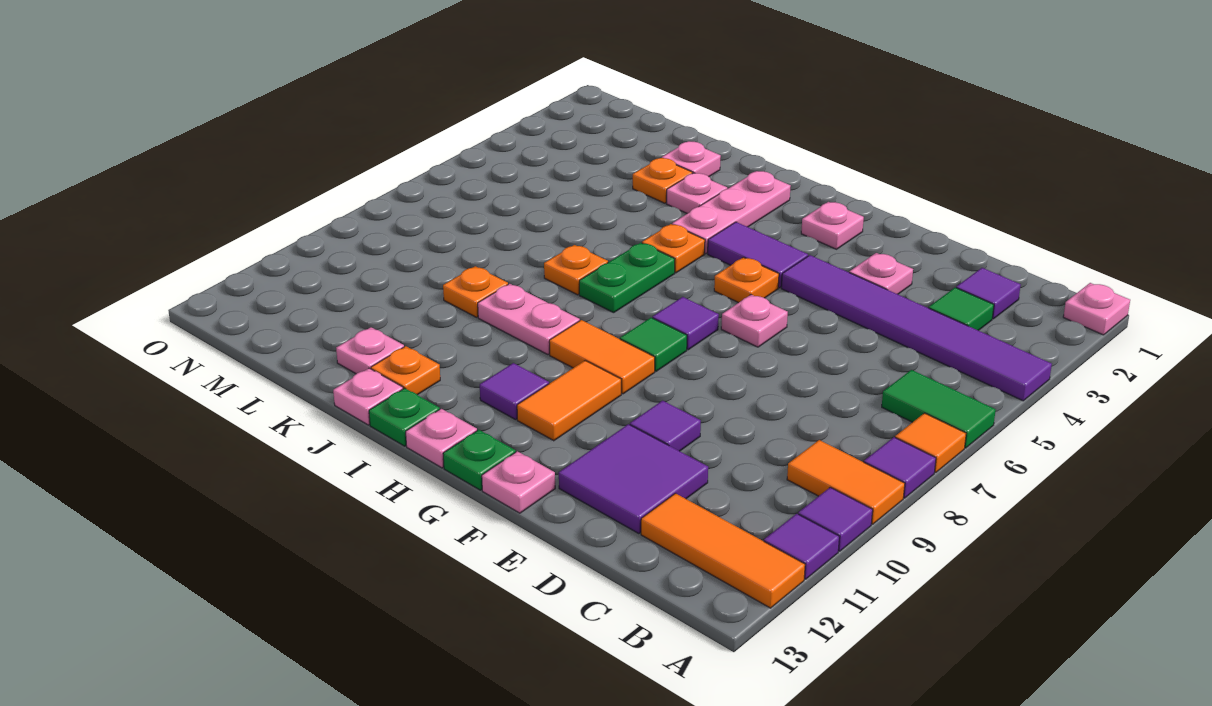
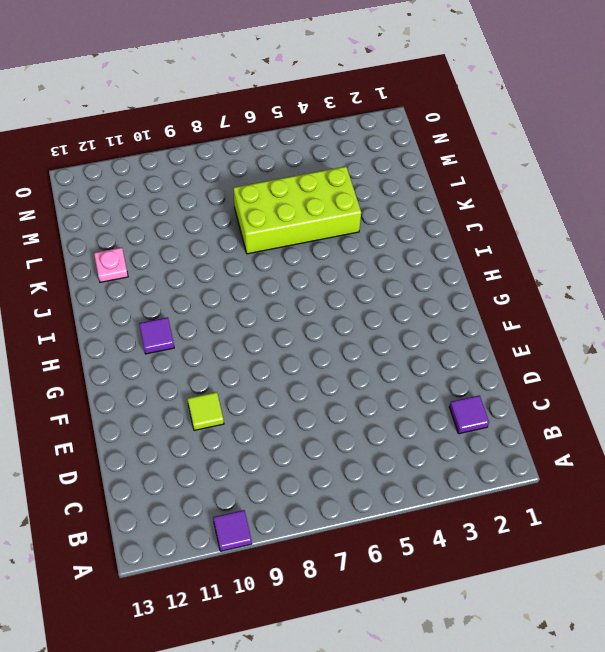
lime tile E10 level 1 -> purple tile E10 level 1
lime brick K4:L7 level 1 -> none
none -> pink plate A1 level 1
none -> purple tile A4:F4 level 1
none -> green tile A6:B6 level 1
none -> orange tile A7 level 1

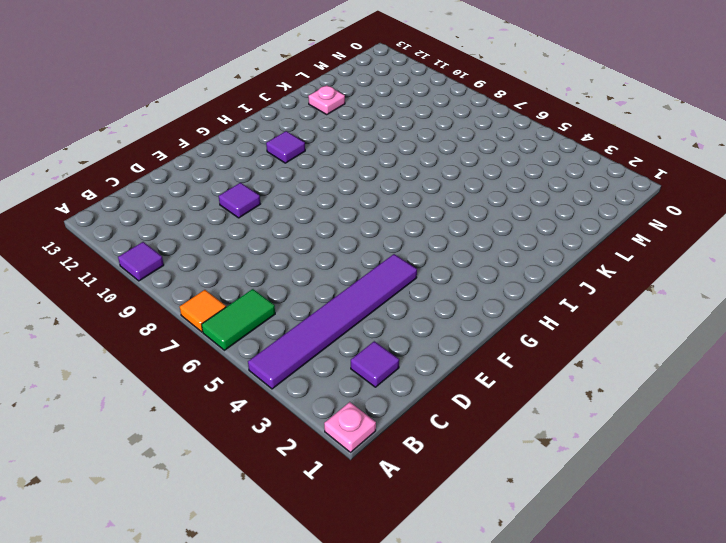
none -> purple tile A8 level 1
none -> orange tile A9:B9 level 1
none -> purple tile A11 level 1
none -> orange tile A12:C12 level 1

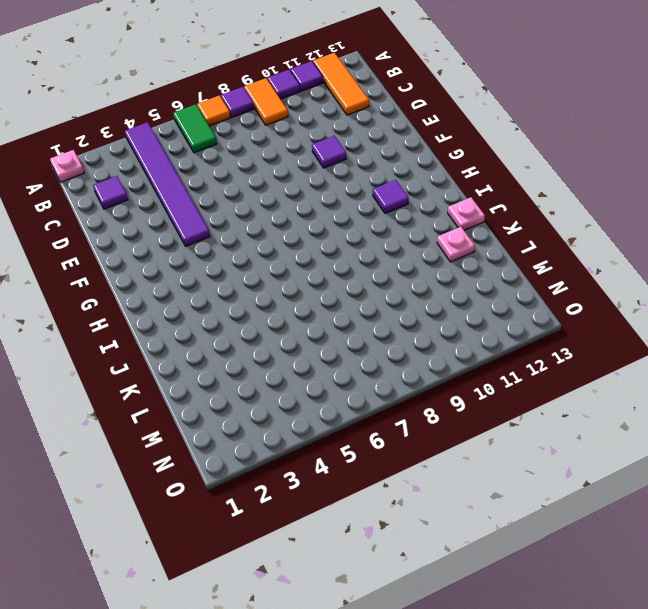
none -> green tile C3 level 1
none -> purple tile D11:E12 level 1
none -> pink plate E3 level 1
none -> pink plate F6 level 1

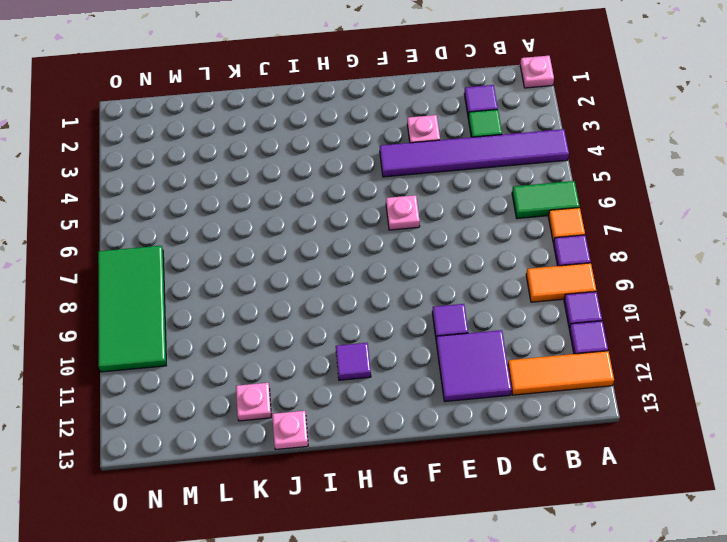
green tile N7:O10 level 1 -> none
none -> pink plate F13 level 1
none -> pink plate G2 level 1
none -> purple tile G4:H4 level 1
none -> orange plate G5 level 1

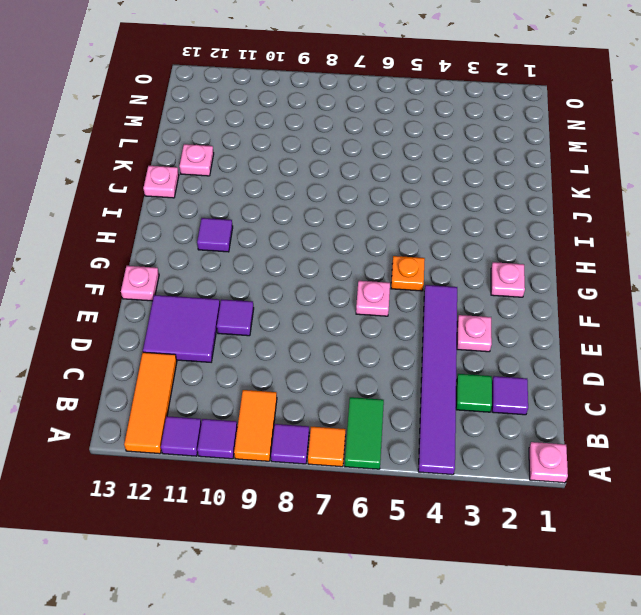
none -> purple tile G4:H4 level 1
none -> purple tile G7 level 1
none -> green tile G8 level 1
none -> orange tile G9:H9 level 1

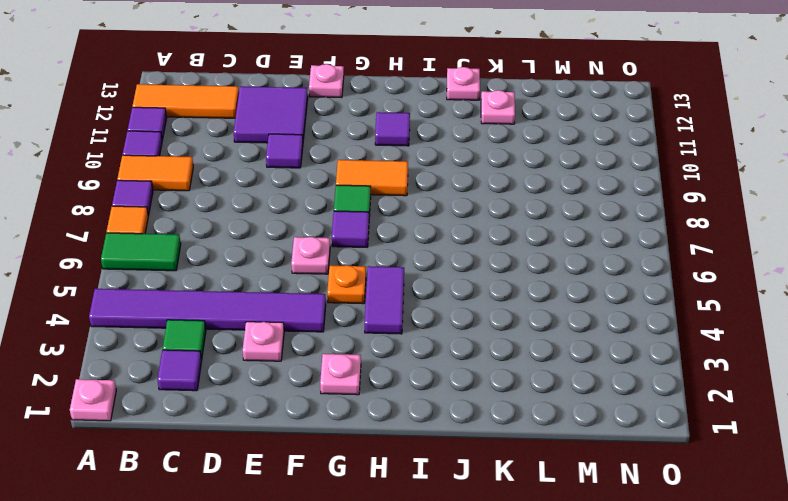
purple tile H4:H5 level 1 -> purple tile G4:H4 level 1
none -> orange tile G10:G11 level 1
none -> green plate G13 level 1
none -> pink plate H13 level 1
none -> pink plate I2:I4 level 1

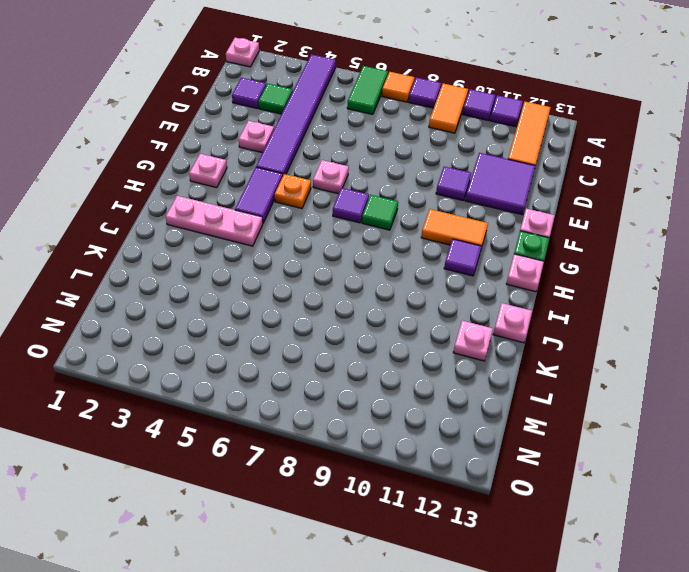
none -> orange tile G9:H9 level 1
none -> orange plate I5 level 1
none -> green plate I6:I7 level 1
none -> pink plate I9:J9 level 1

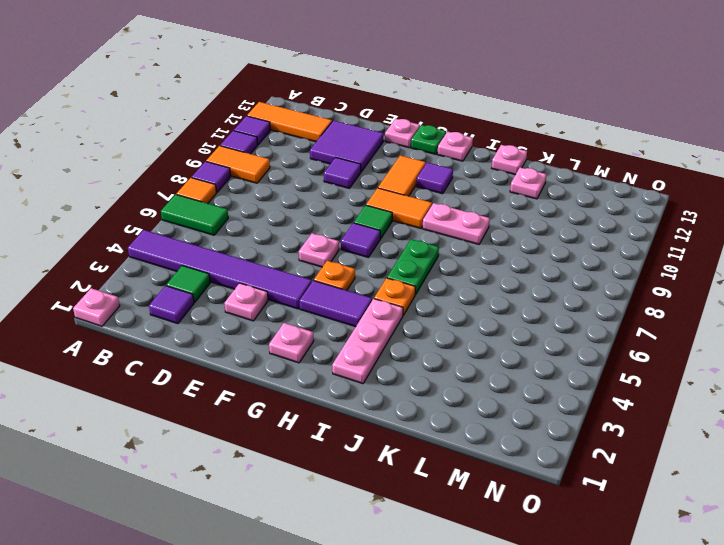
none -> green plate I13 level 1
none -> pink plate J3 level 1
none -> orange plate J7 level 1
none -> orange plate J12 level 1

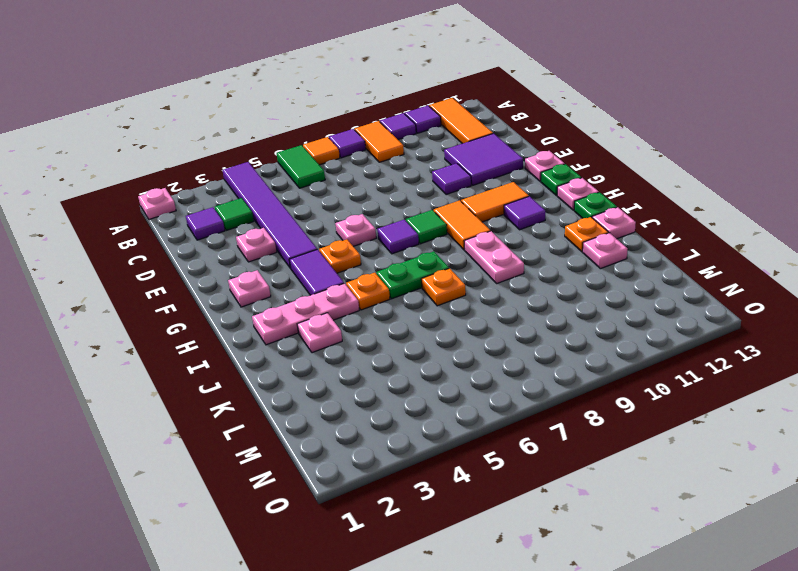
none -> pink plate K2 level 1
none -> orange plate K3 level 1
none -> orange plate K9 level 1

